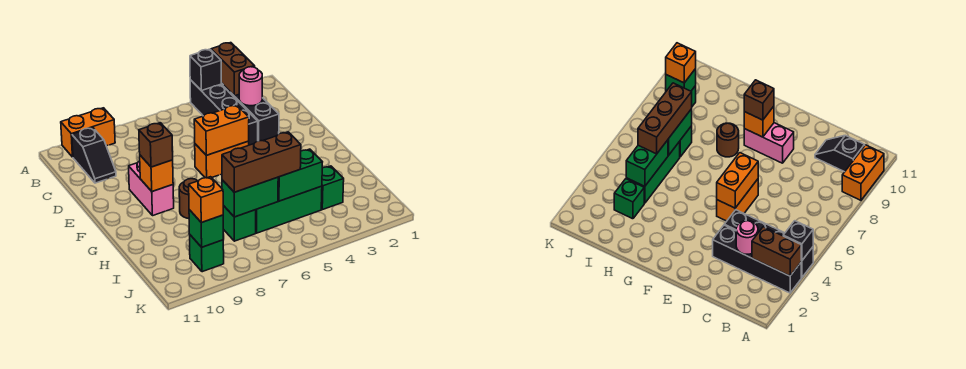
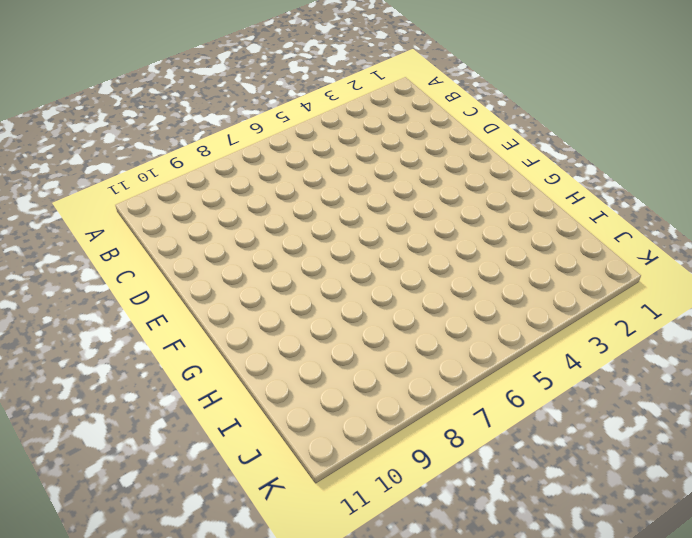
none -> black brick A3:D3 level 1
none -> black brick A4:D4 level 1
none -> orange brick A9:A10 level 1

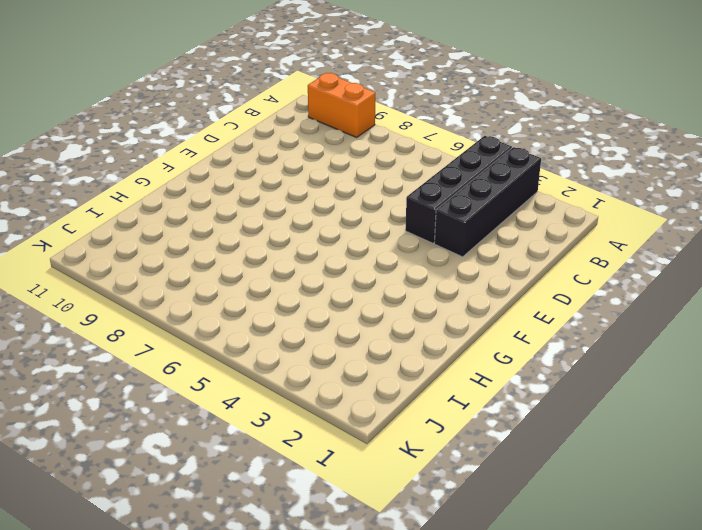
none -> black slope B10:C10 level 1 top B
none -> orange brick E5:E6 level 1
none -> pink brick E9:F9 level 1

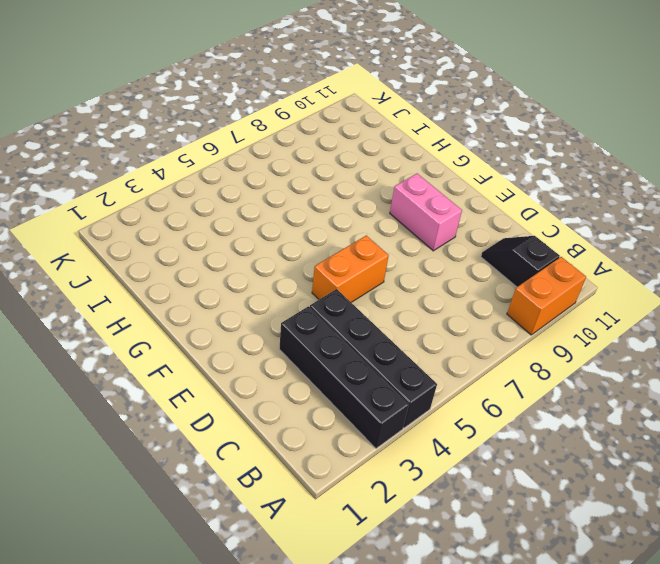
none -> brown round brick G8 level 1
none -> green brick I3 level 1
none -> green brick I4:I6 level 1

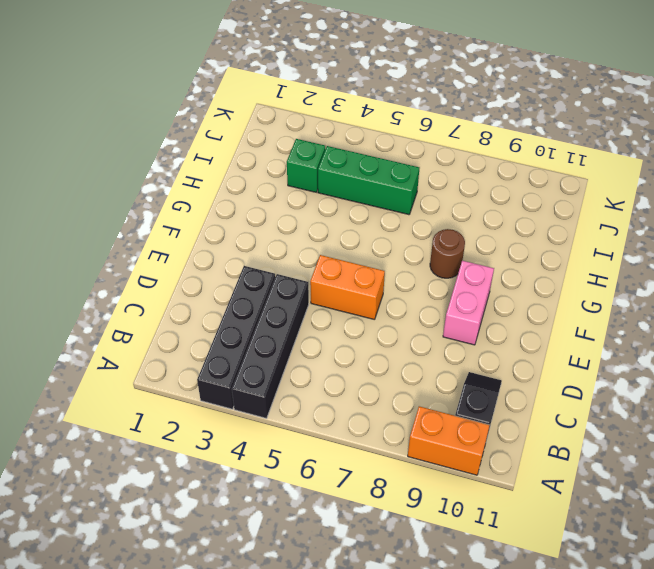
none -> green brick I7 level 1
none -> green brick J9 level 1
none -> brown brick A3:B3 level 2

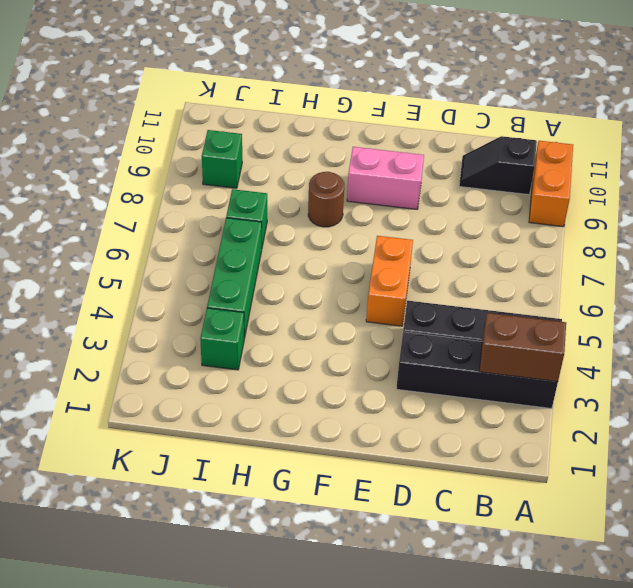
none -> black brick A4 level 2
none -> pink round brick C3 level 2
none -> orange brick E5:E6 level 2

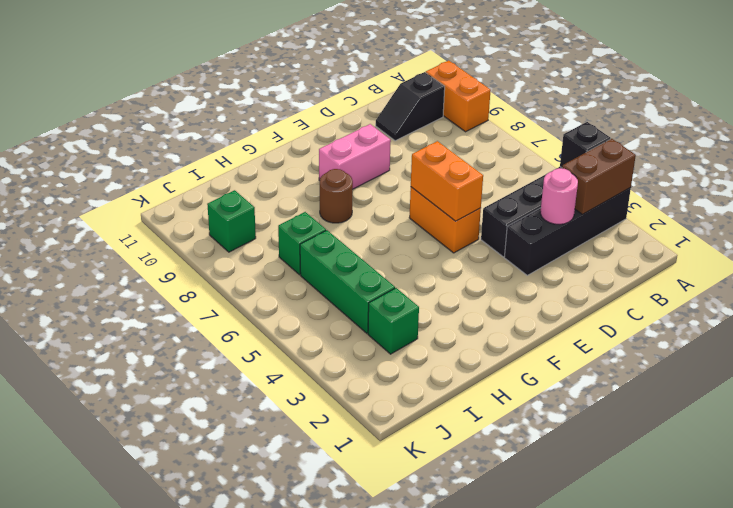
none -> orange brick F9 level 2
none -> green brick I4:I5 level 2
none -> green brick I6:I7 level 2

